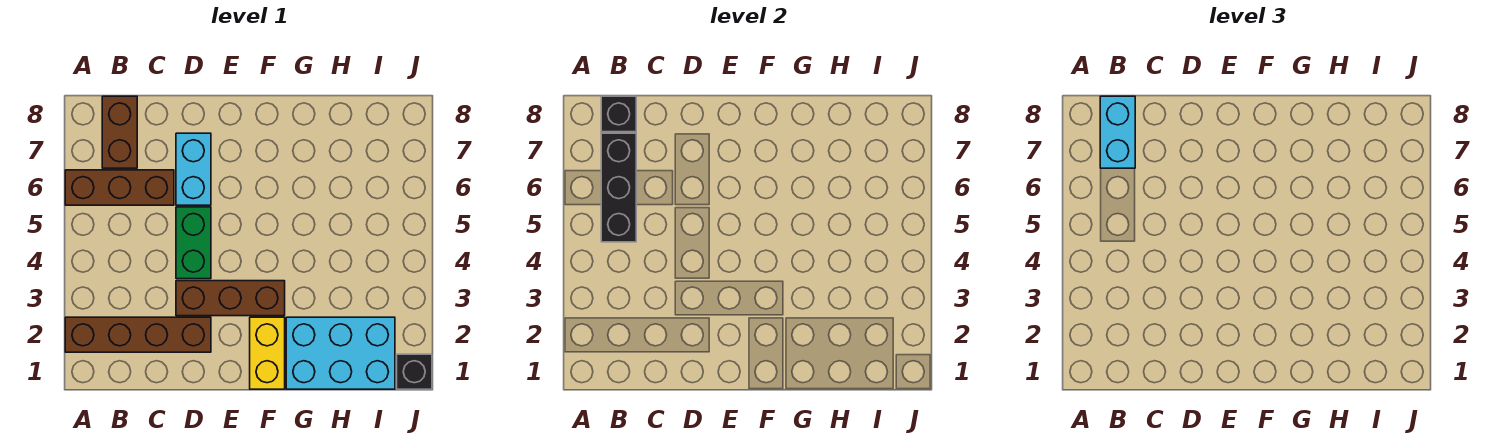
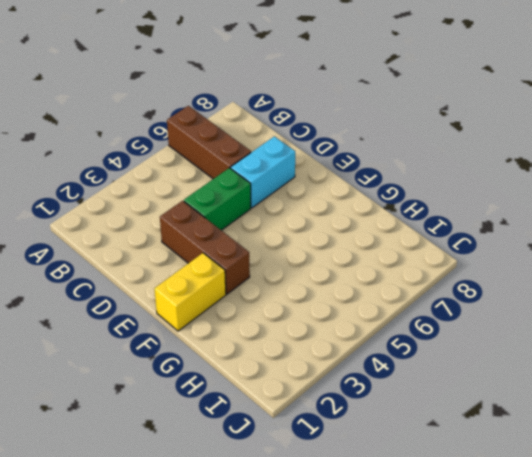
none -> brown brick A2:D2 level 1
none -> brown brick B7:B8 level 1
none -> cyan brick G1:I2 level 1

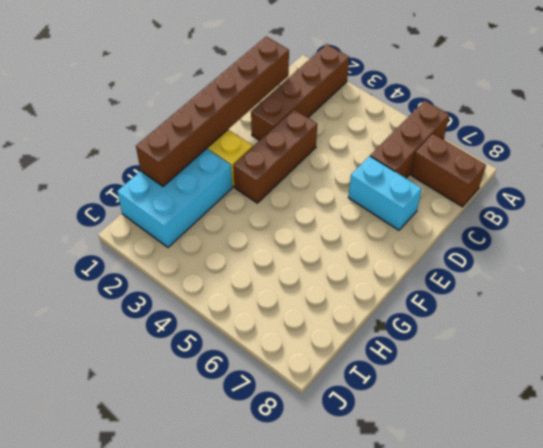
brown brick C1:H1 level 2 -> none
none -> green brick D4:D5 level 1
none -> black brick J1 level 1
none -> black brick B5:B7 level 2

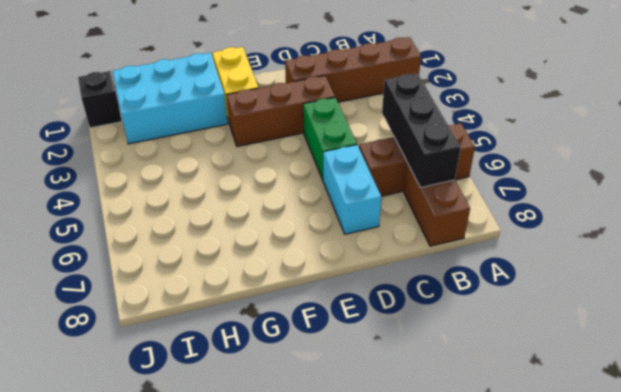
none -> black brick B8 level 2
none -> cyan brick B7:B8 level 3

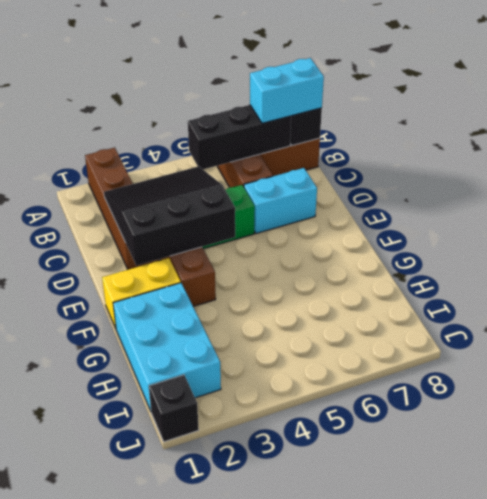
black slope C2:E4 level 2 top E -> none

